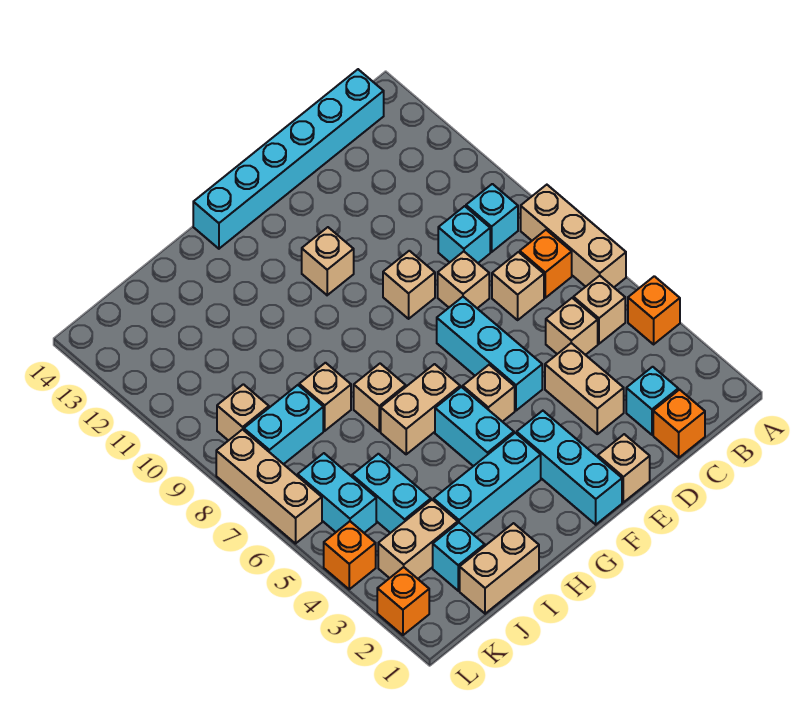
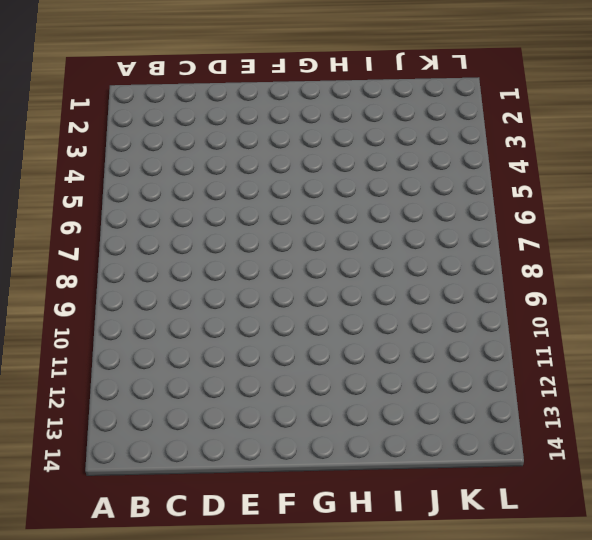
none -> orange brick A4 level 1
none -> tan brick A6:A8 level 1
none -> tan brick B5 level 1
none -> orange brick B7 level 1

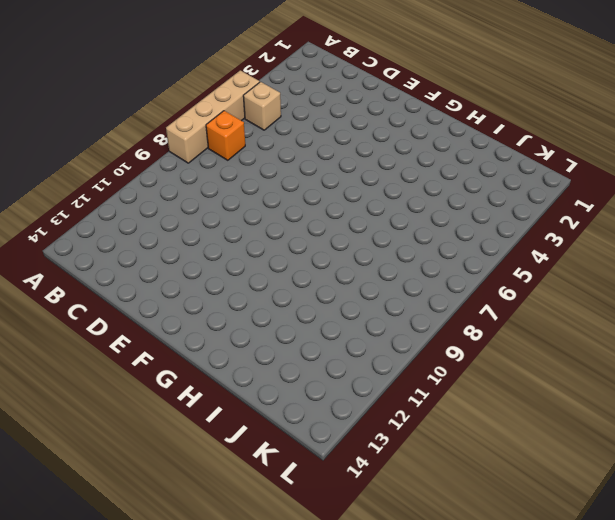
tan brick A5:A8 level 1 -> tan brick A6:A8 level 1
none -> orange brick A4 level 1
none -> cyan brick B9 level 1
none -> cyan brick B14:G14 level 1
none -> orange brick C1 level 1

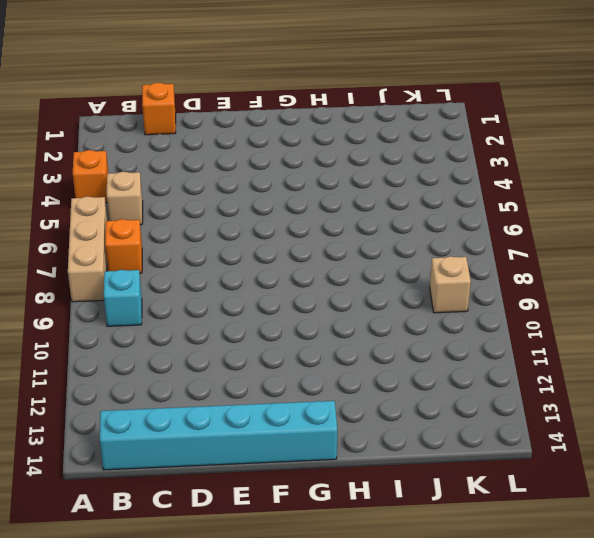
none -> cyan brick C2 level 1
none -> tan brick C5 level 1
none -> tan brick C7 level 1
none -> cyan brick C9 level 1

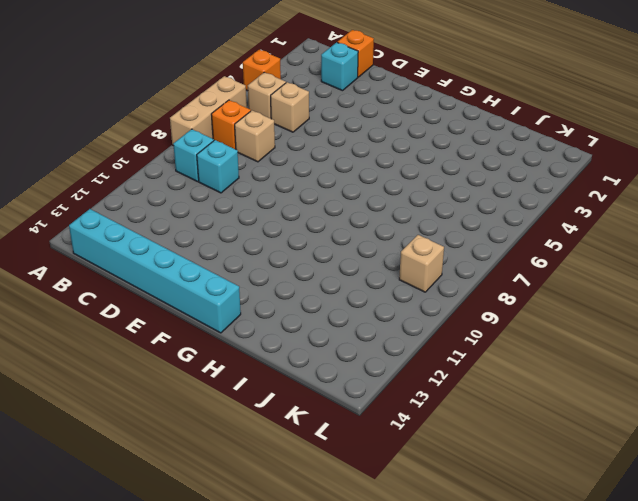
none -> tan brick D3:D4 level 1
none -> tan brick D8 level 1
none -> tan brick E1 level 1
none -> cyan brick E5:E7 level 1

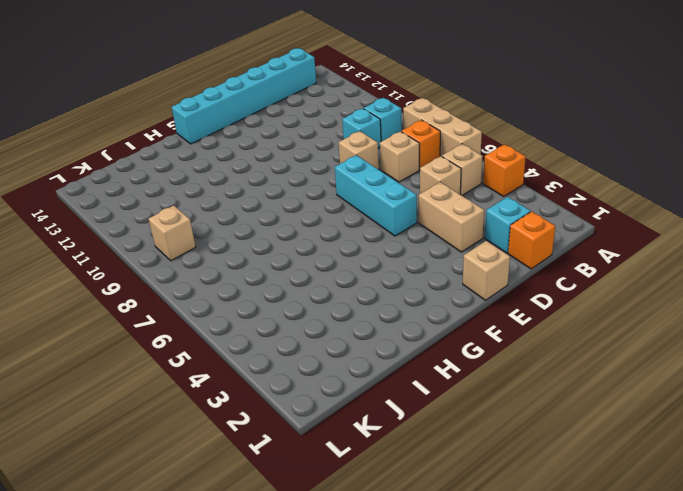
none -> tan brick E9 level 1
none -> cyan brick F1:F3 level 1
none -> tan brick F5 level 1
none -> tan brick F11 level 1

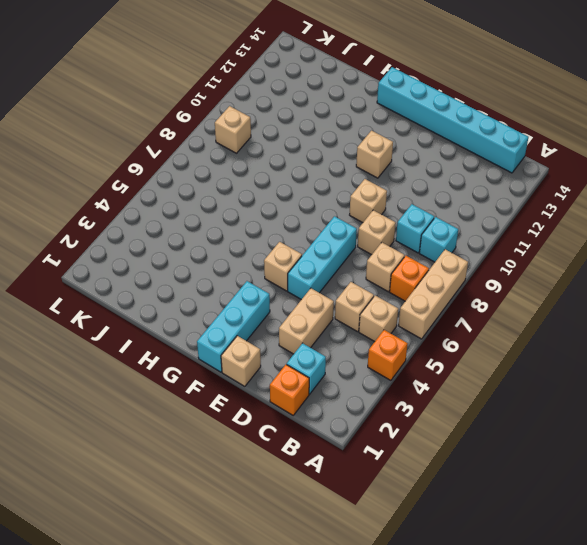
none -> cyan brick G3:I3 level 1
none -> cyan brick G4:G5 level 1
none -> tan brick G6:H6 level 1
none -> tan brick H7 level 1

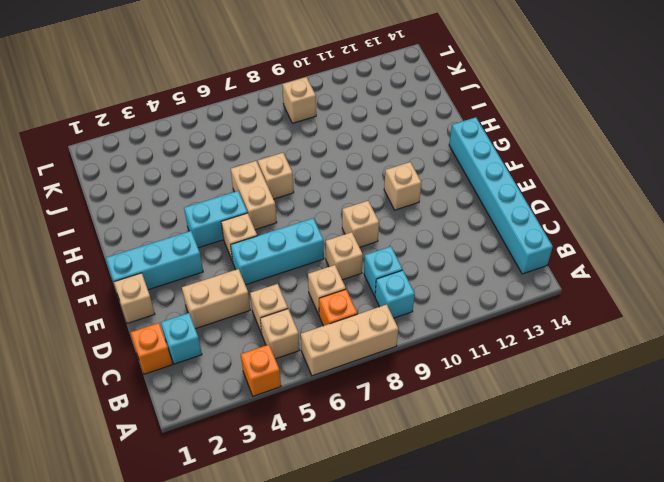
none -> cyan brick G3:I3 level 1
none -> tan brick I1:J1 level 1
none -> tan brick I8 level 1
none -> cyan brick J2 level 1

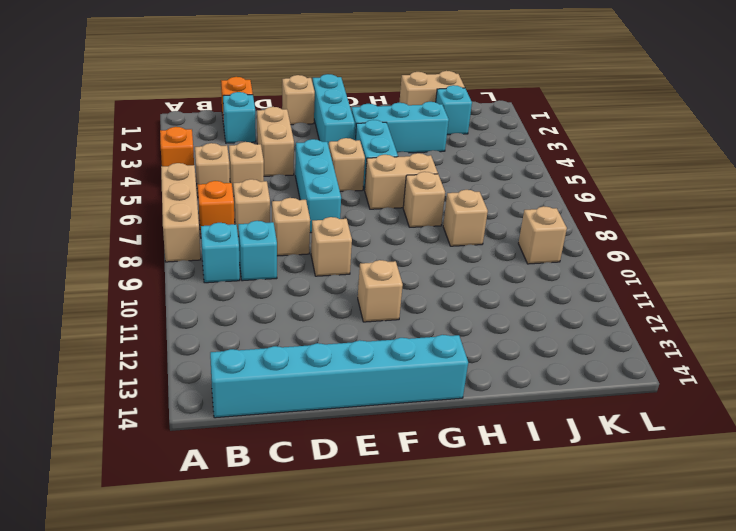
none -> tan brick J3:K3 level 1
none -> cyan brick J4:J5 level 1
none -> cyan brick J8:K8 level 1
none -> cyan brick K5:K6 level 1

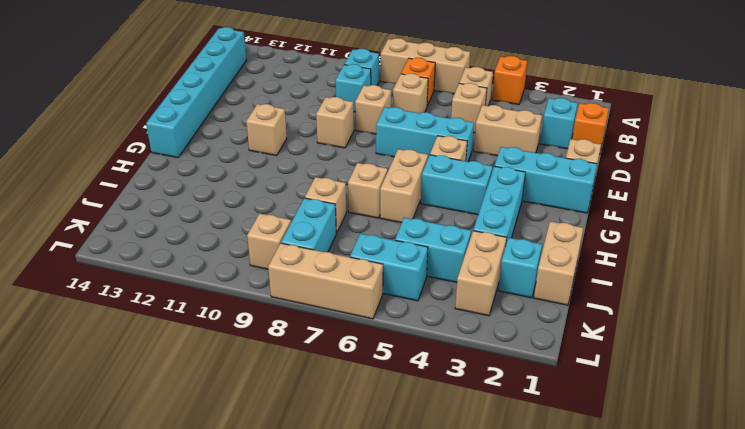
none -> orange brick L2 level 1
none -> orange brick L4 level 1

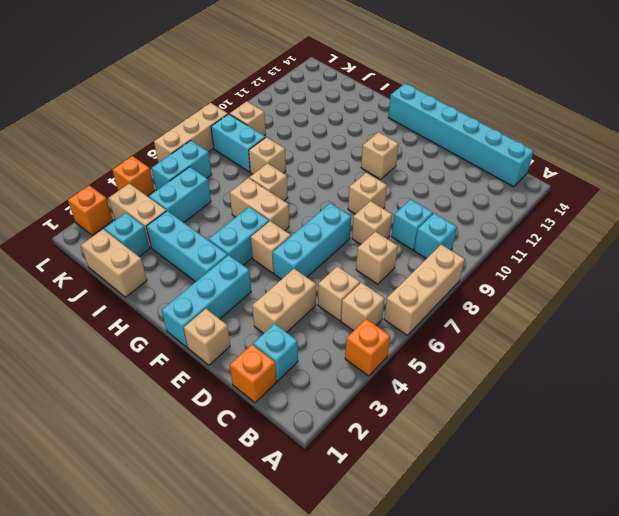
none -> orange brick B7 level 1

